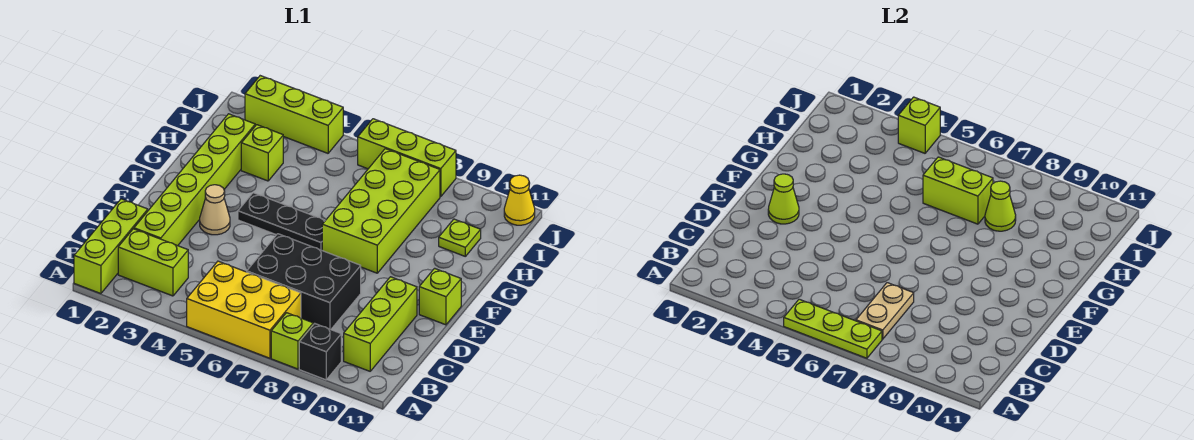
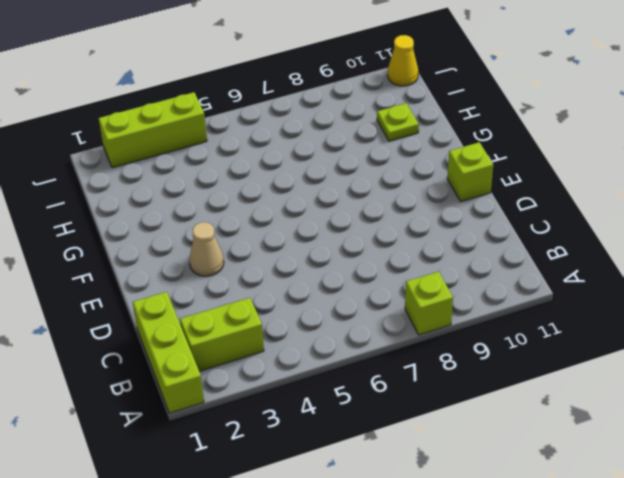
none -> yellow brick A5:B7 level 1
none -> black brick A9 level 1
none -> lime brick B10:D10 level 1

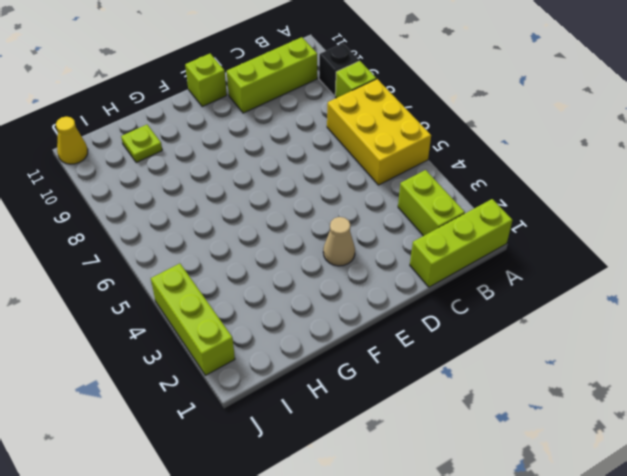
none -> lime brick C2:H2 level 1
none -> black brick C6:D8 level 1
none -> black plate F4:F6 level 1

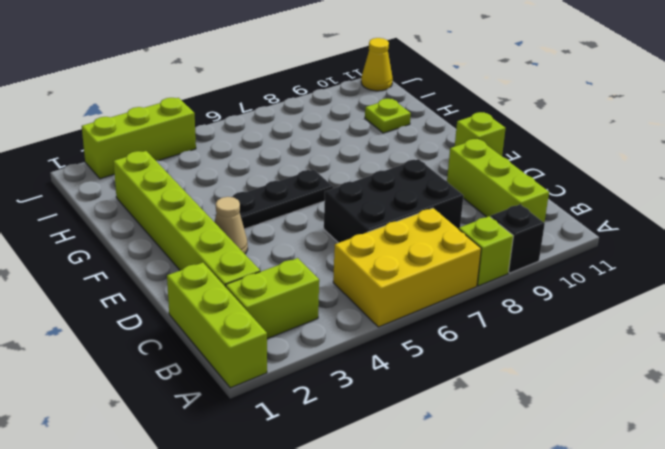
none -> lime brick F7:I8 level 1
none -> lime brick H3 level 1
none -> lime brick J6:J8 level 1

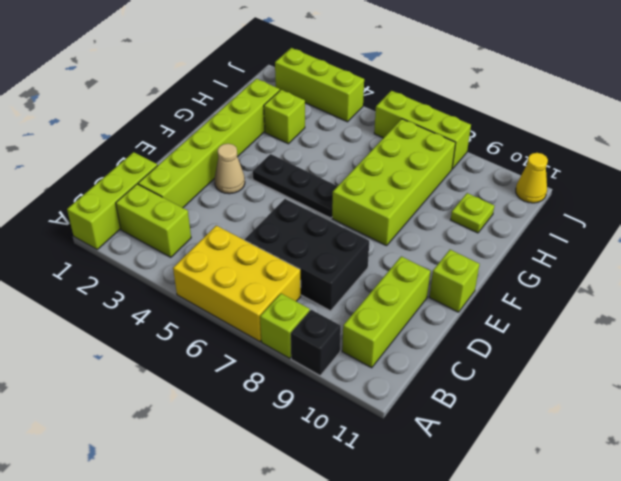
none -> lime plate A5:A7 level 2
none -> tan plate B7:C7 level 2
none -> lime cone E2 level 2

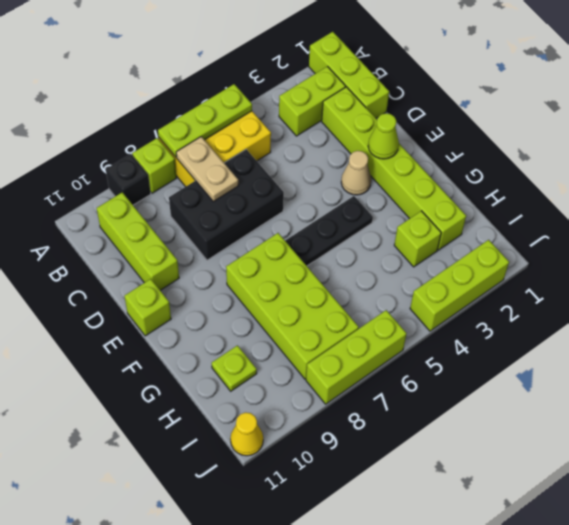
none -> lime brick H6:H7 level 2
none -> lime cone H8 level 2
none -> lime brick J4 level 2

